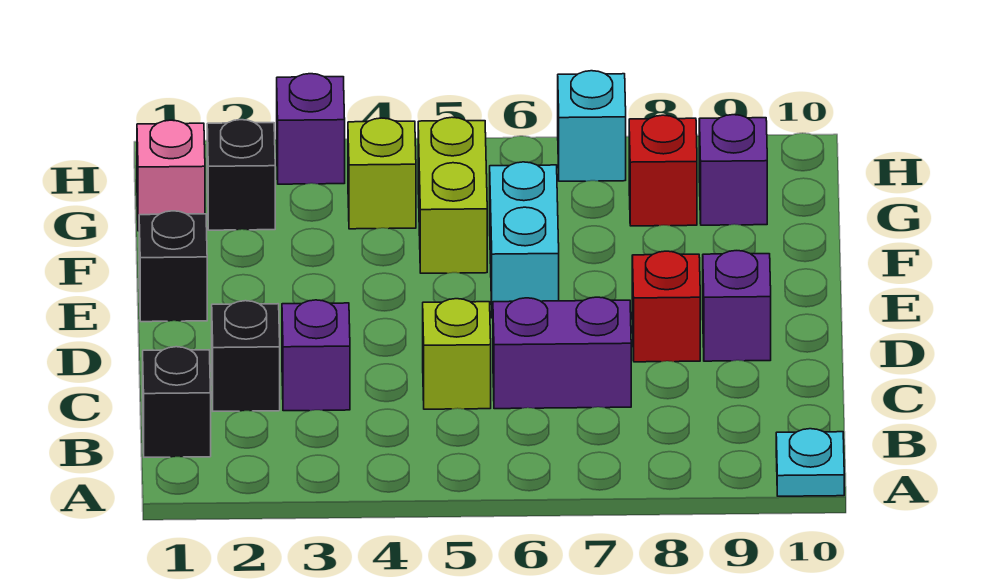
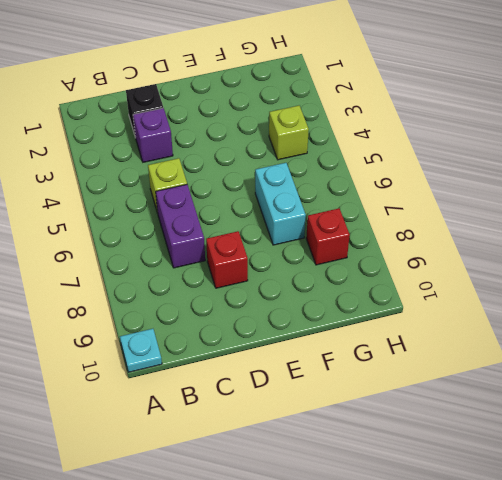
cyan brick F6:F7 level 1 -> cyan brick E6:F6 level 1
none -> black brick B1 level 1
none -> purple brick D9 level 1
none -> black brick E1 level 1

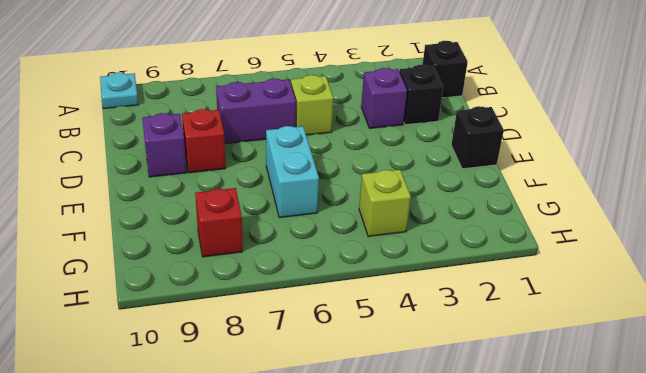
none -> lime brick F5:G5 level 1
none -> pink brick G1 level 1
none -> black brick G2 level 1

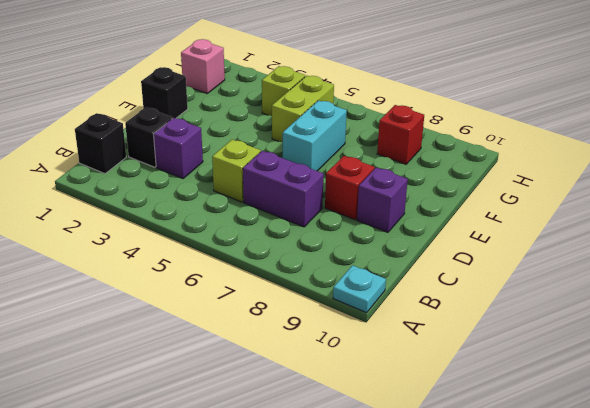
none -> black brick G2 level 1
none -> purple brick G9 level 1
none -> purple brick H3 level 1

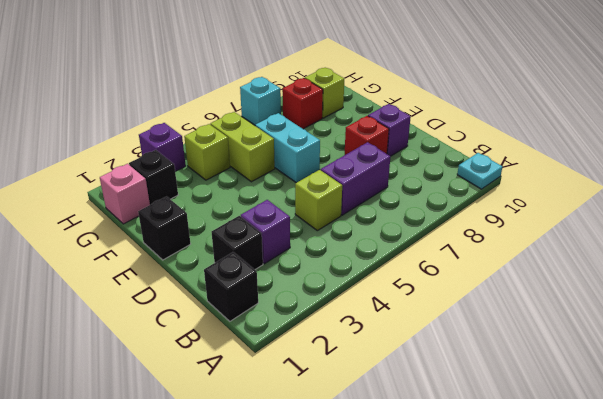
lime brick G9 level 1 -> purple brick G9 level 1

